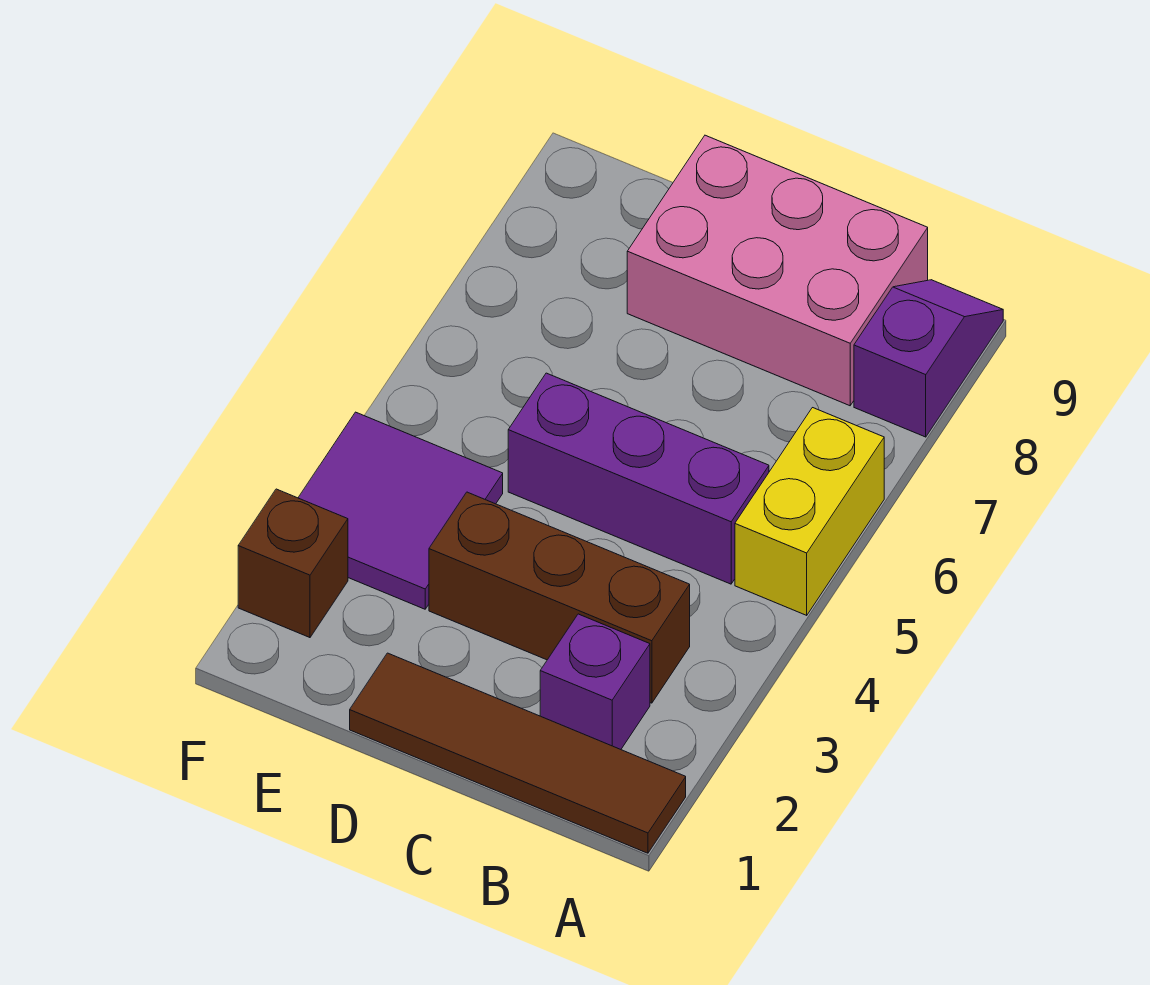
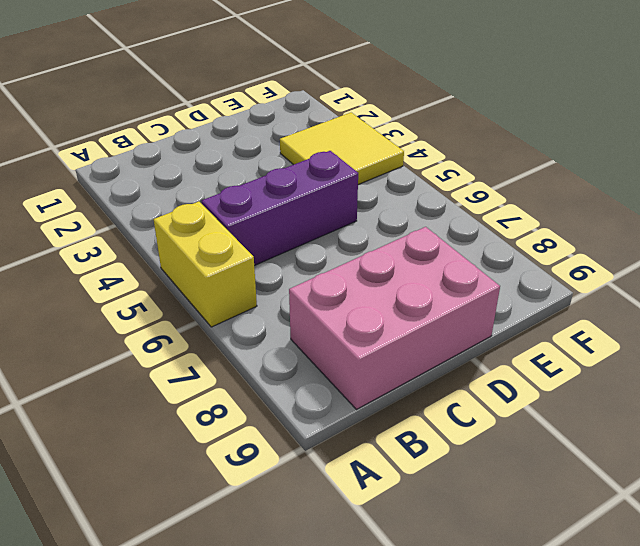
yellow tile E3:F4 level 1 -> purple tile E3:F4 level 1
none -> brown tile A1:D1 level 1
none -> purple slope A8:A9 level 1 top 8

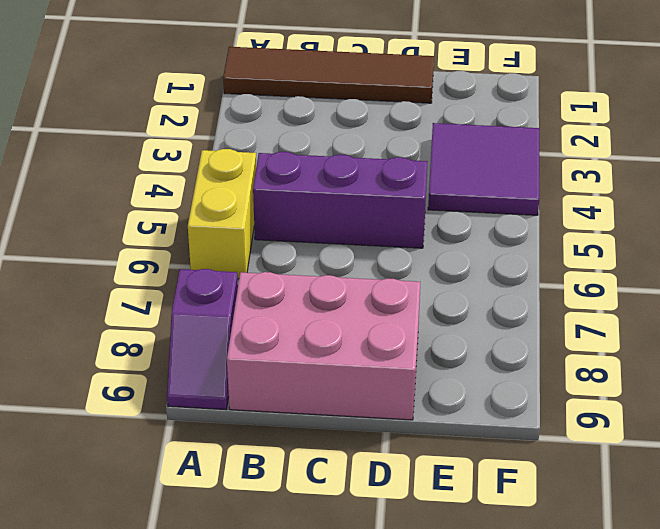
none -> purple brick B2 level 1
none -> brown brick B3:D3 level 1

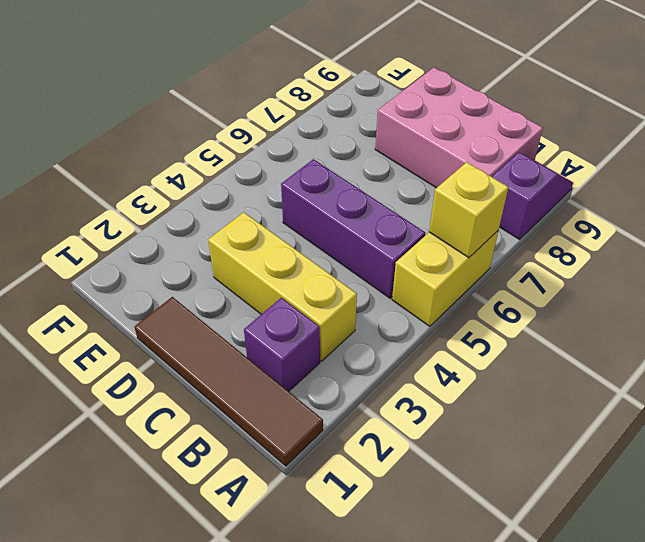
yellow brick A6 level 2 -> none
yellow brick B3:D3 level 1 -> brown brick B3:D3 level 1
none -> purple tile E3:F4 level 1
none -> brown brick F2 level 1

